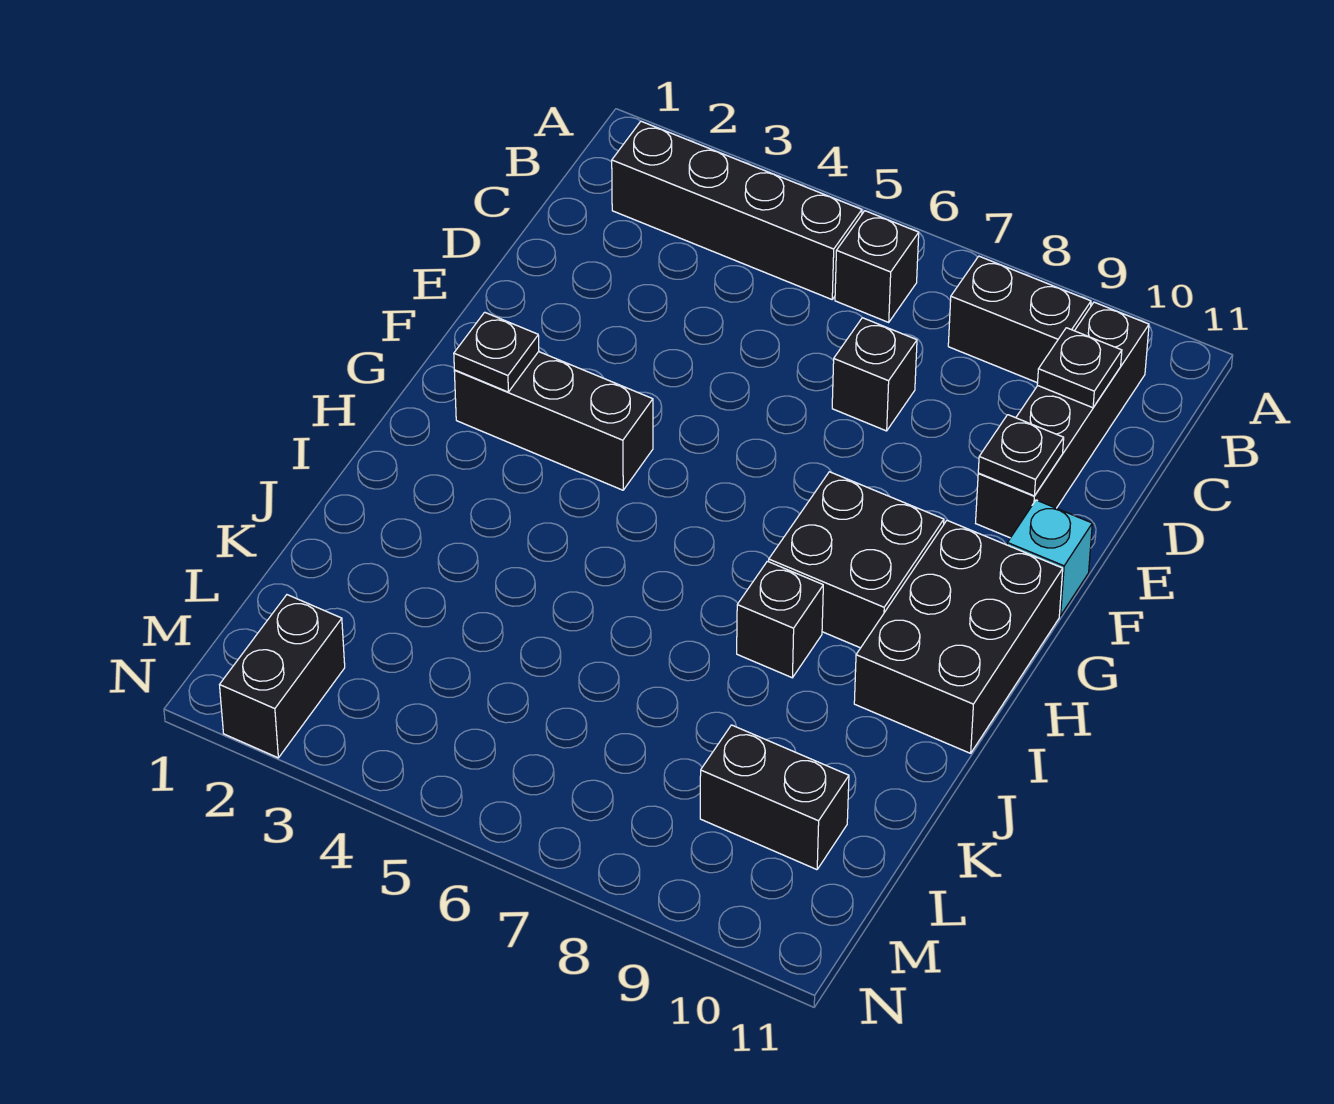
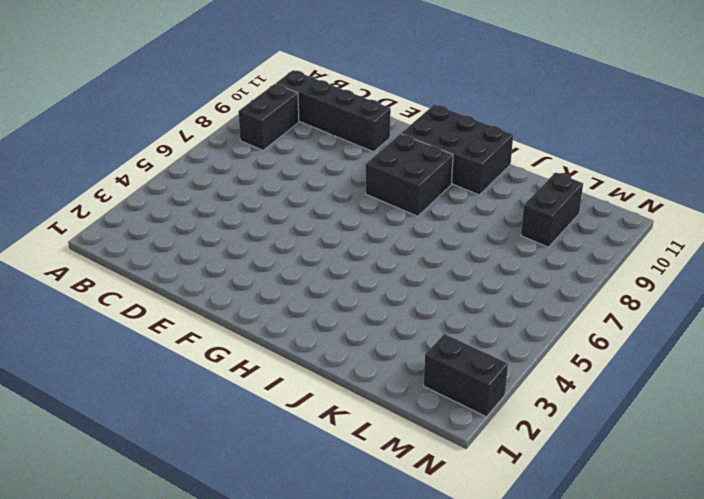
none -> black brick B2:B5 level 1
none -> black brick B6 level 1
none -> black brick D7 level 1

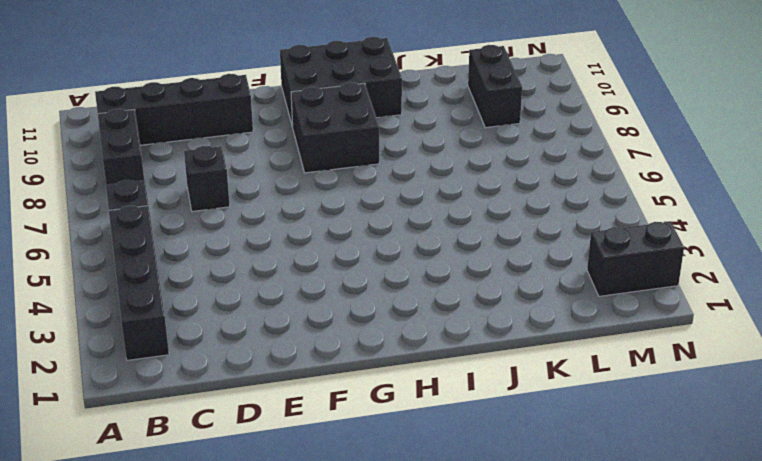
none -> cyan brick F11 level 1
none -> black brick G2:G4 level 1
none -> black brick I8 level 1

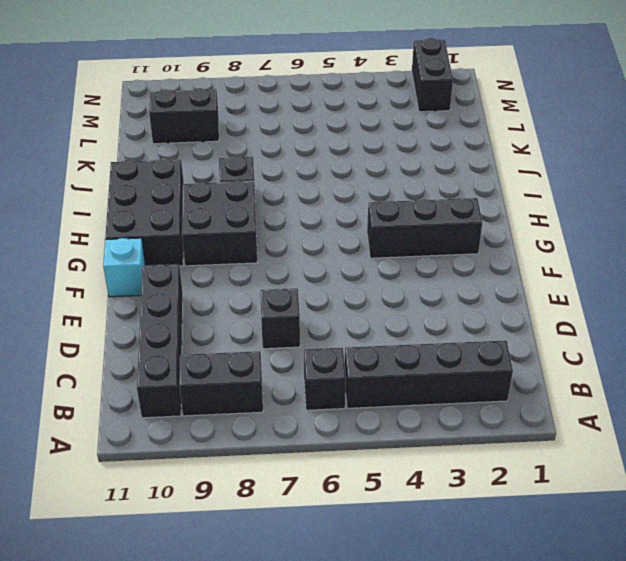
none -> black plate C10 level 2
none -> black plate E10 level 2
none -> black plate G2 level 2

